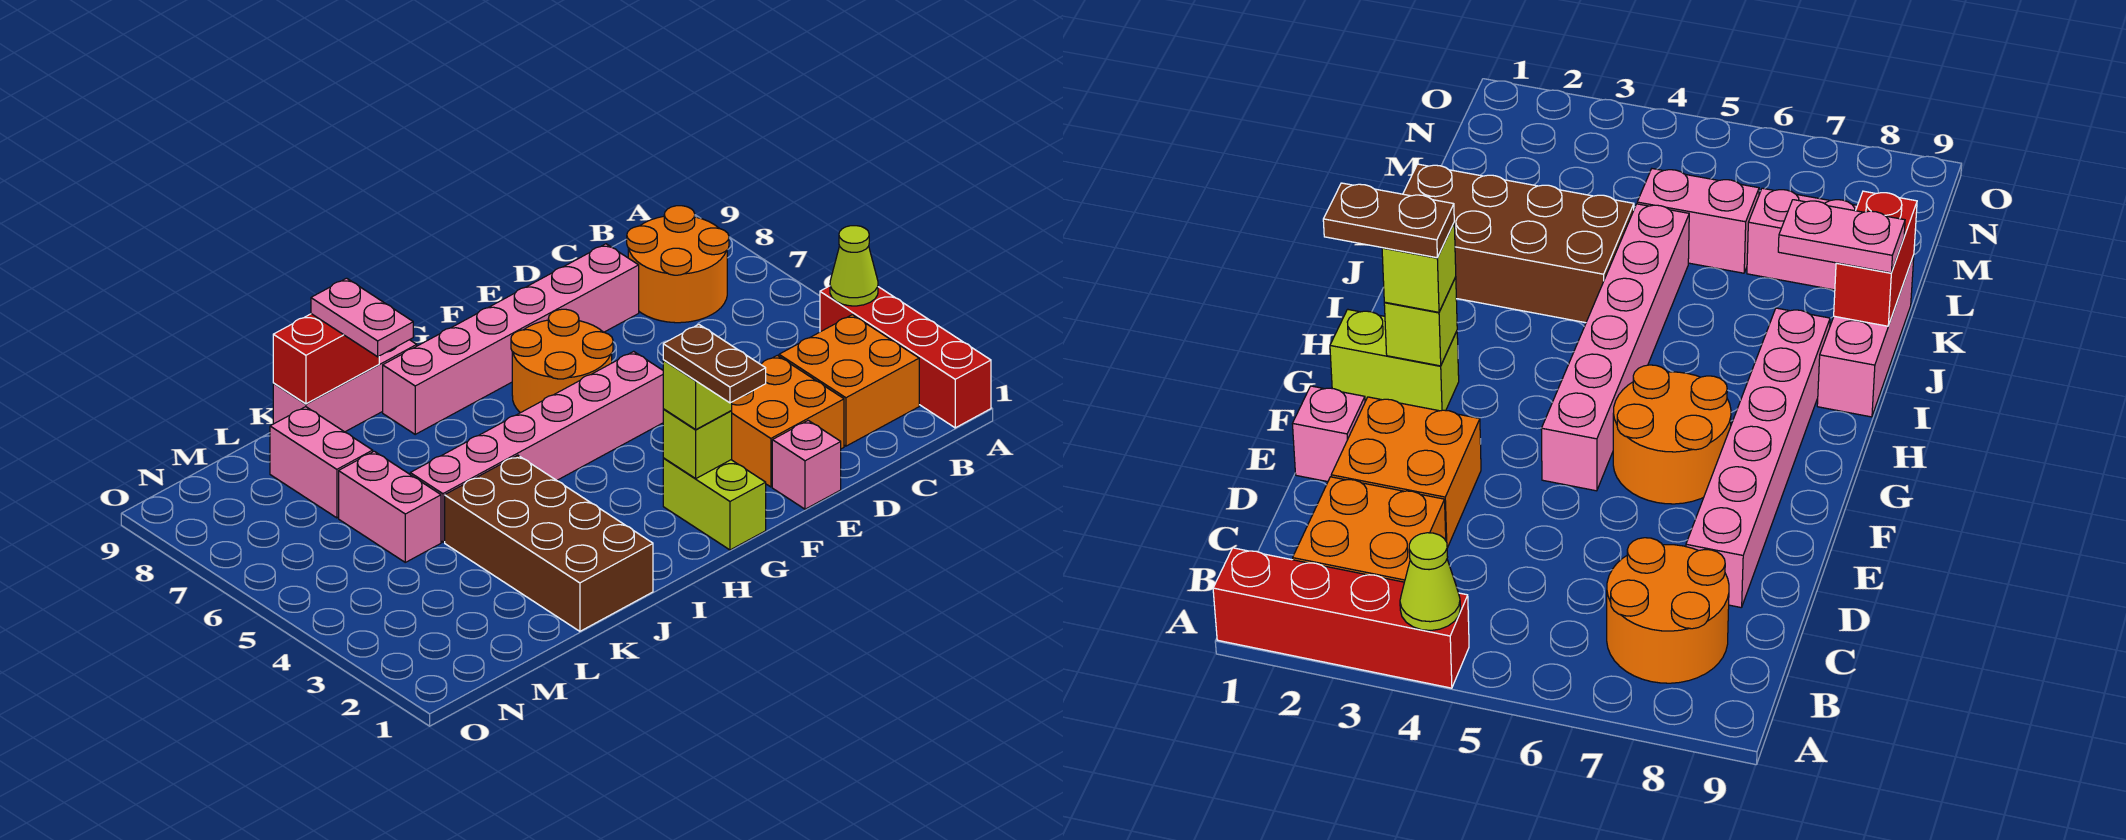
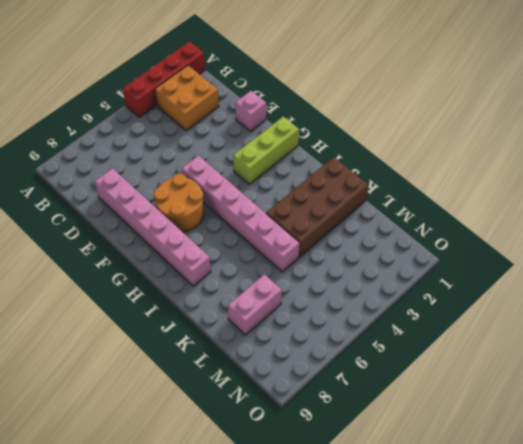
lime brick G1:G3 level 1 -> lime brick G1:G2 level 1
none -> orange round brick B7:C8 level 1
none -> orange brick D2:E3 level 1
none -> pink brick I9:K9 level 1

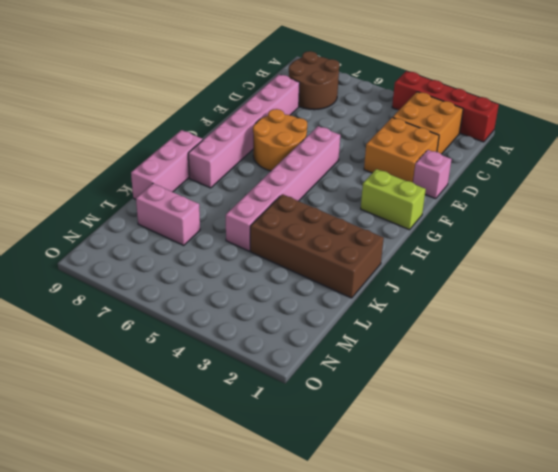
brown round brick B7:C8 level 1 -> orange round brick B7:C8 level 1
none -> pink brick L5:L6 level 1
none -> lime cone A4 level 2
none -> lime brick G2 level 2

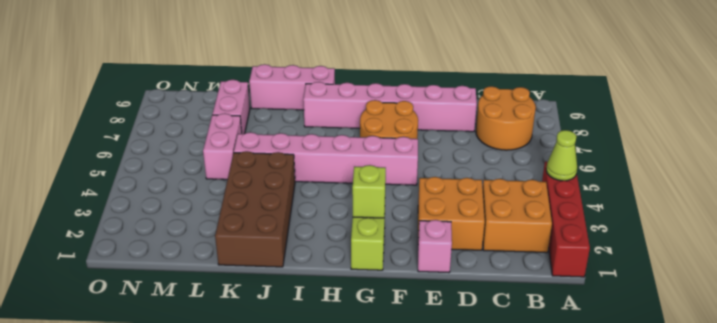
none -> red brick J9:K9 level 2
none -> lime brick G2 level 3
none -> pink plate J8:J9 level 3

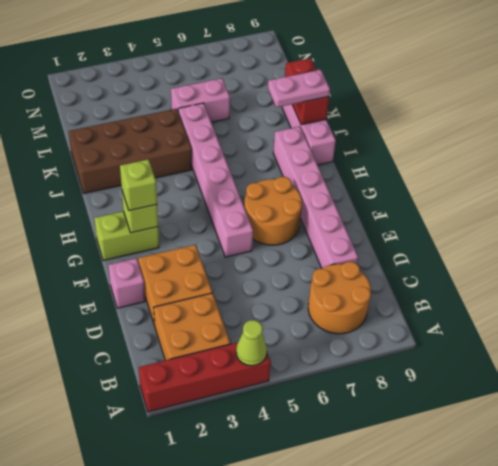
none -> pink brick L7:L8 level 1
none -> brown plate G1:G2 level 4

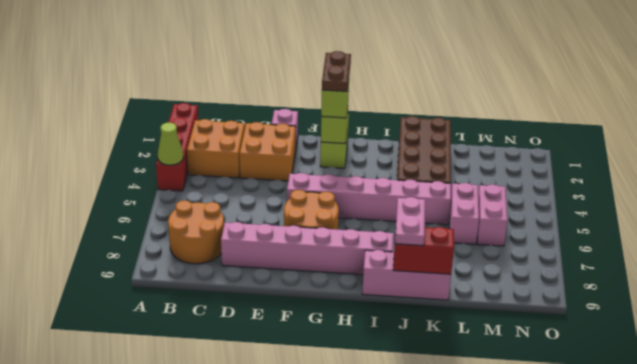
pink brick M5:M6 level 1 -> pink brick L7:L8 level 1

